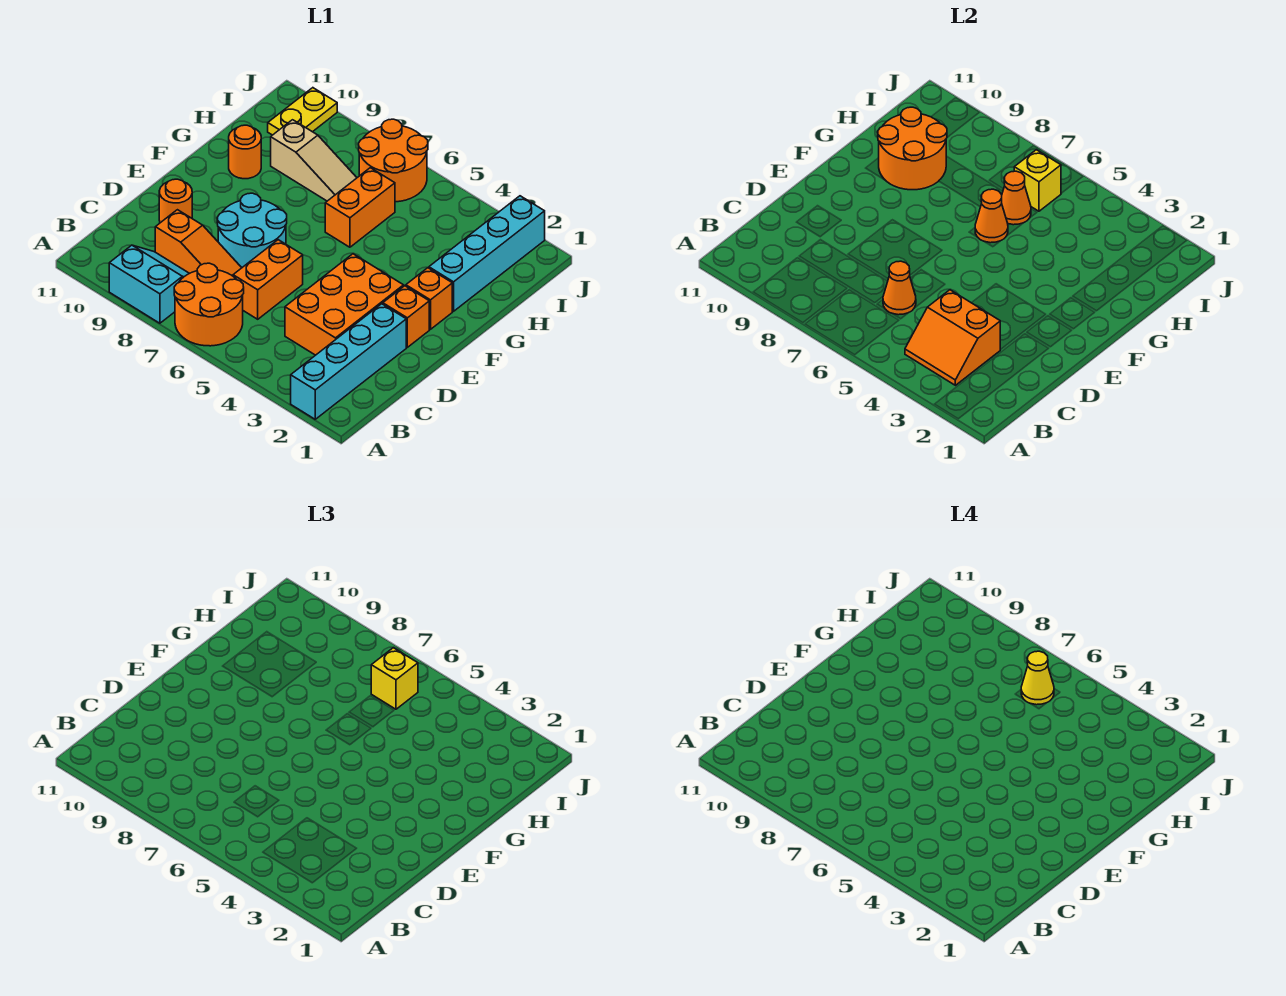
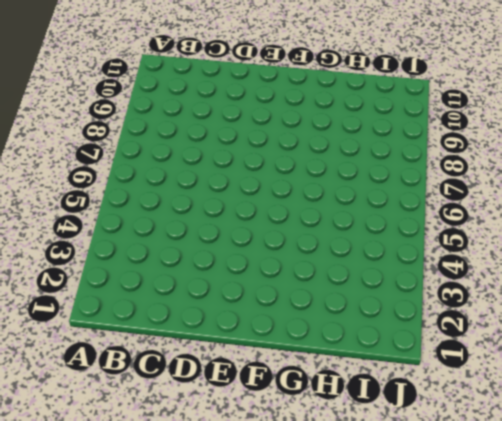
none -> cyan brick A2:D2 level 1
none -> orange round brick A6:B7 level 1
none -> cyan slope A8:B9 level 1 top A

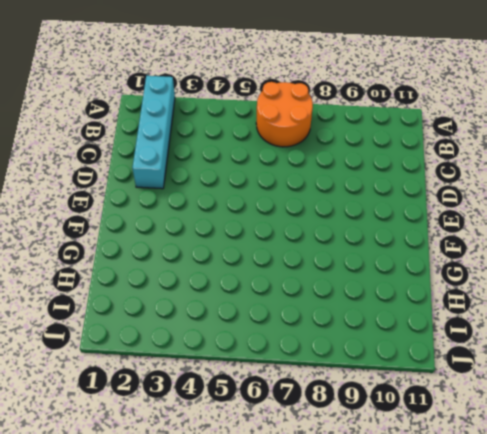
none -> cyan slope A8:B9 level 1 top A
none -> orange brick C3:E4 level 1
none -> orange brick C6:D6 level 1

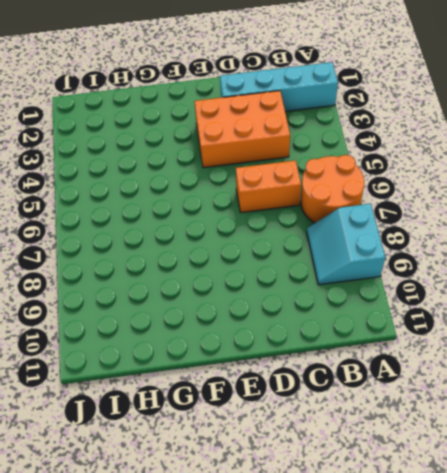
none -> orange slope C7:C9 level 1 top 9
none -> cyan round brick D7:E8 level 1
none -> orange round brick D10 level 1

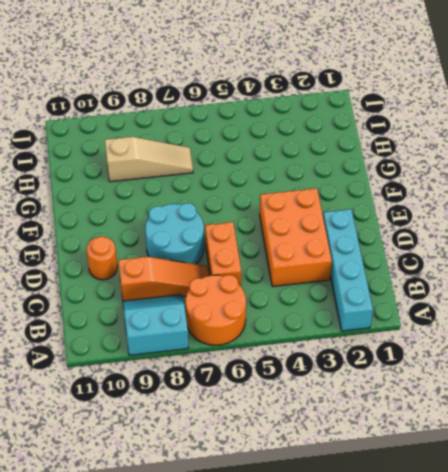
none -> orange brick E2 level 1
none -> orange brick F2 level 1
none -> cyan brick G2:J2 level 1

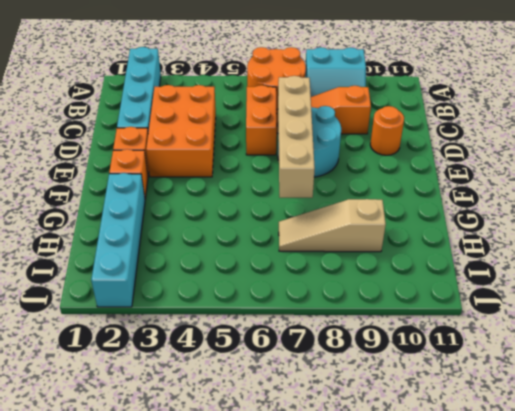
tan brick D7:G7 level 2 -> none
none -> orange brick G6:H6 level 1
none -> orange round brick G10 level 1
none -> orange round brick I6:J7 level 1

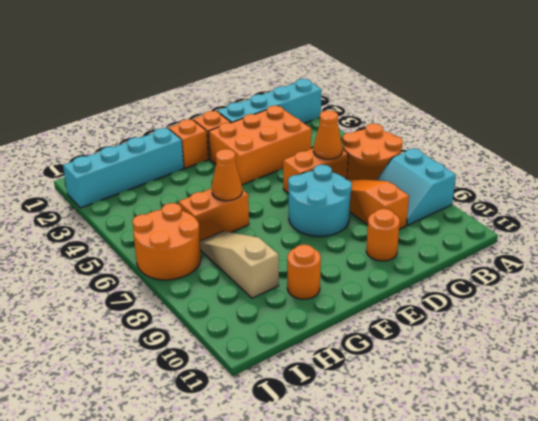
none -> yellow plate I10:J10 level 1
none -> orange slope B3:C4 level 2 top C
none -> orange round brick G9:H10 level 2

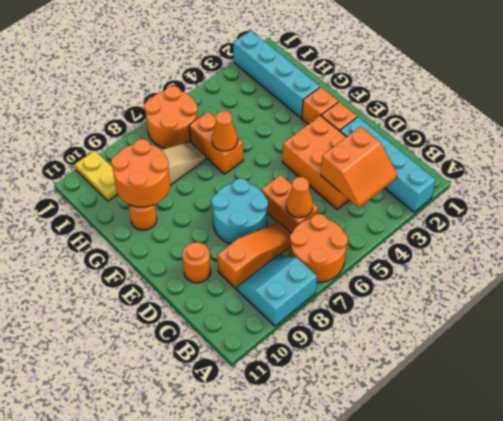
none -> orange cone H6 level 2
none -> yellow brick I6 level 2
none -> yellow brick I6 level 3

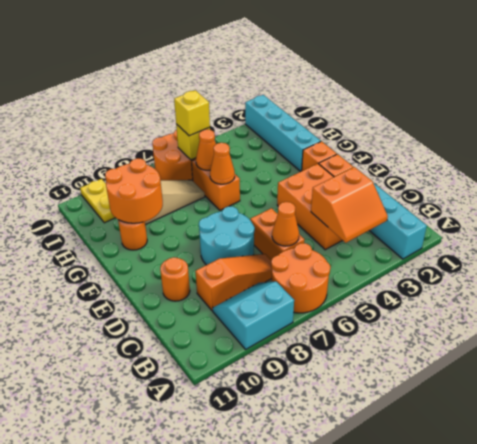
none -> yellow cone I6 level 4

